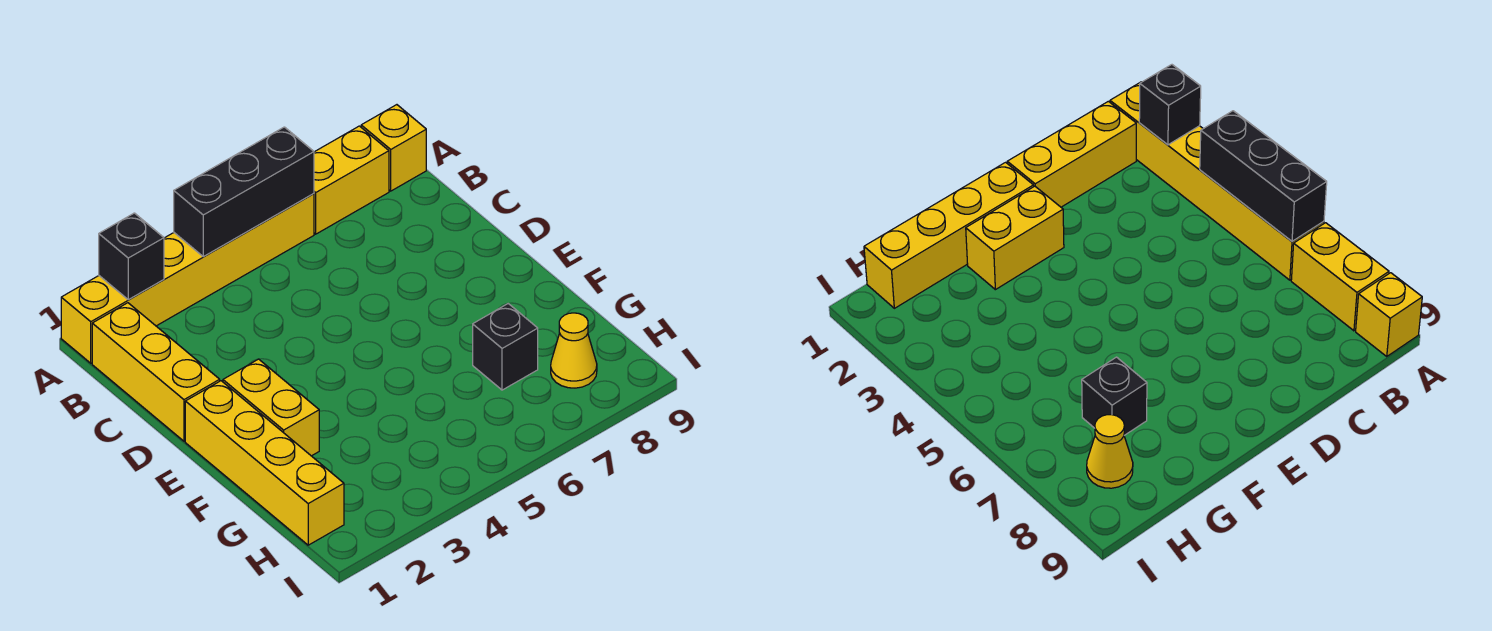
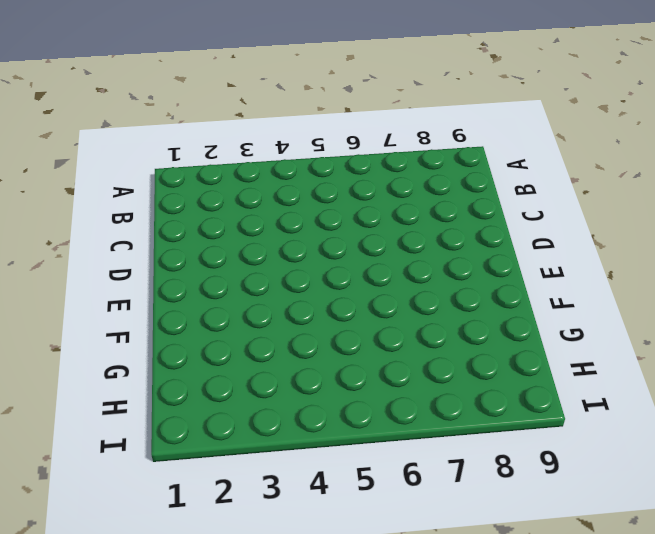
none -> yellow brick A1:A6 level 1
none -> yellow brick A7:A8 level 1

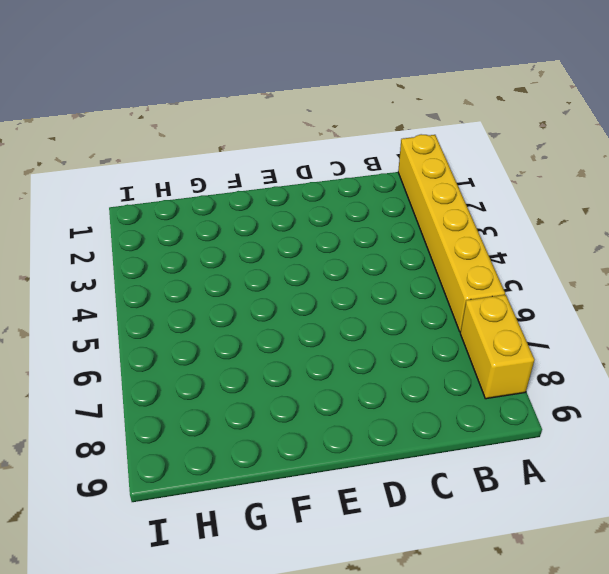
none -> yellow brick A9 level 1
none -> yellow brick B1:D1 level 1

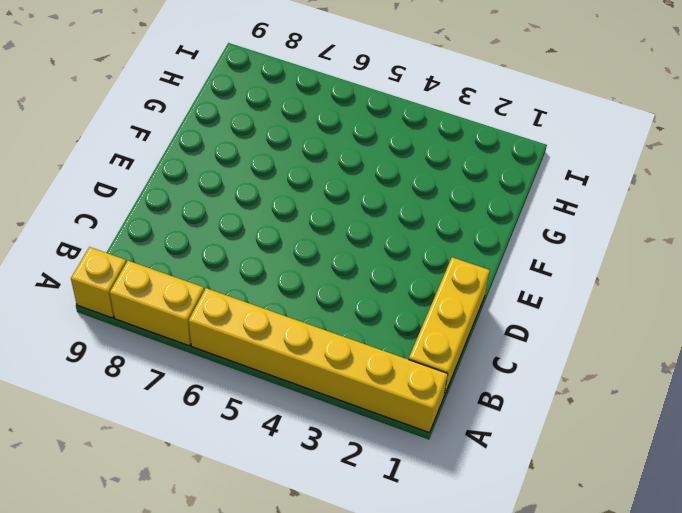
none -> yellow brick E1:H1 level 1
none -> yellow brick E2:F2 level 1

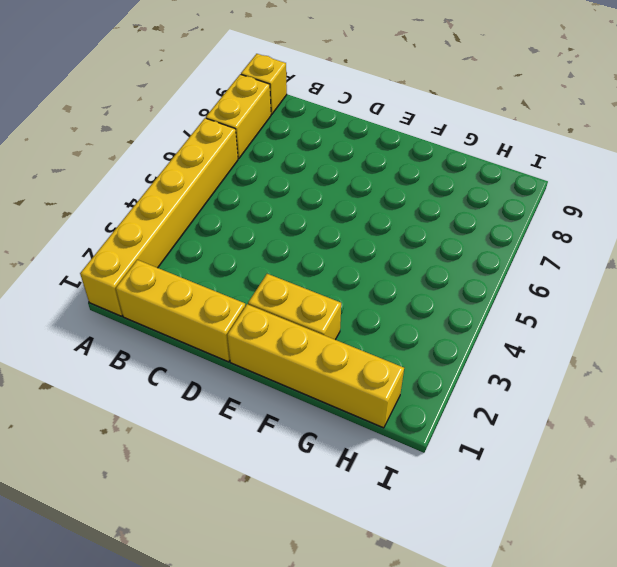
none -> black brick G7 level 1
none -> yellow cone H8 level 1

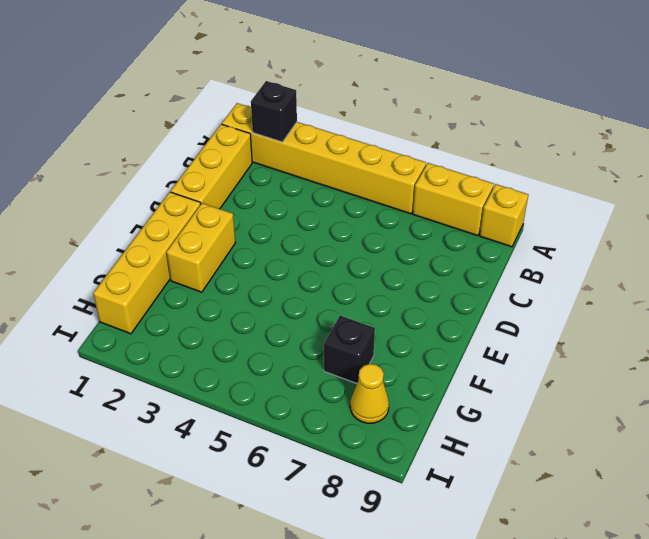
none -> black brick A4:A6 level 2

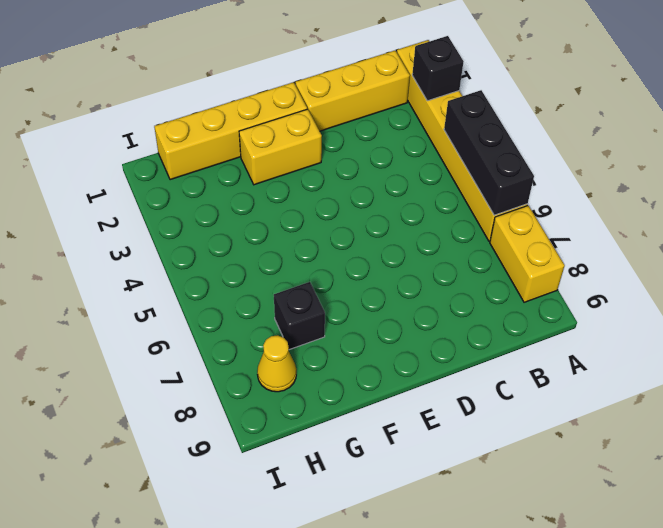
none -> yellow brick A9 level 1

